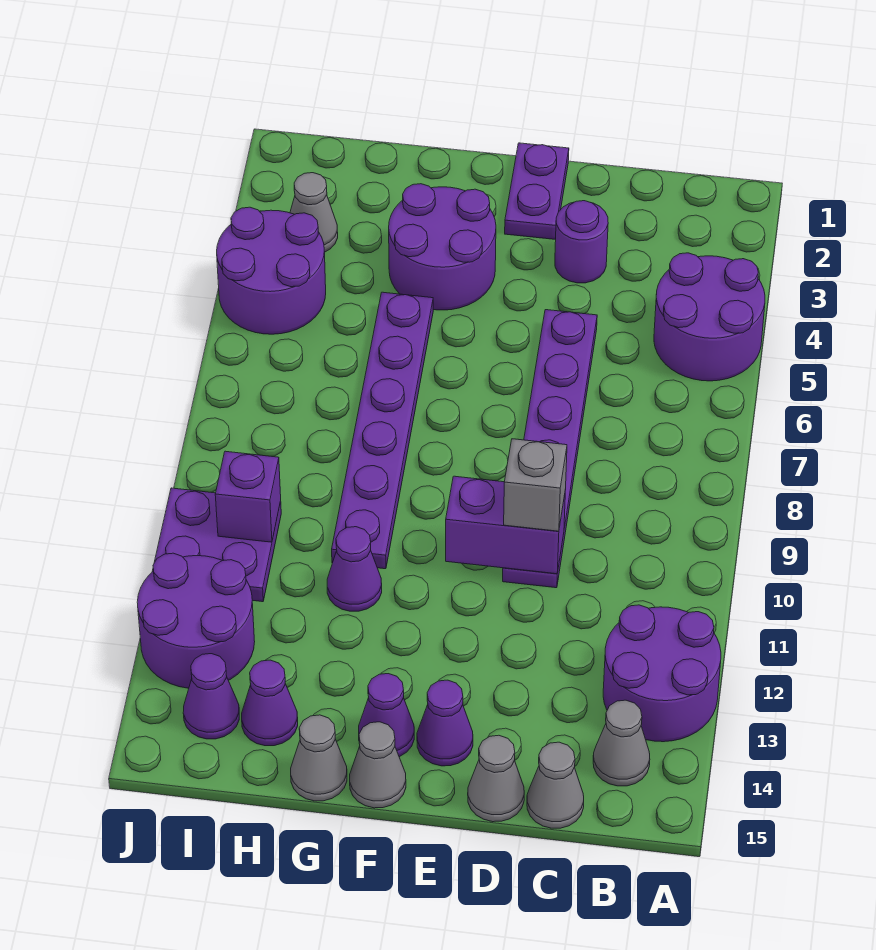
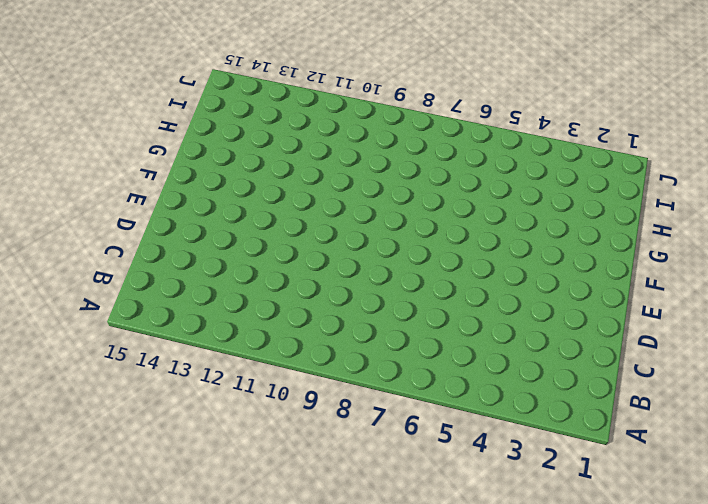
none -> purple round brick A4:B5 level 1
none -> purple round brick A12:B13 level 1
none -> grey cone B14 level 1

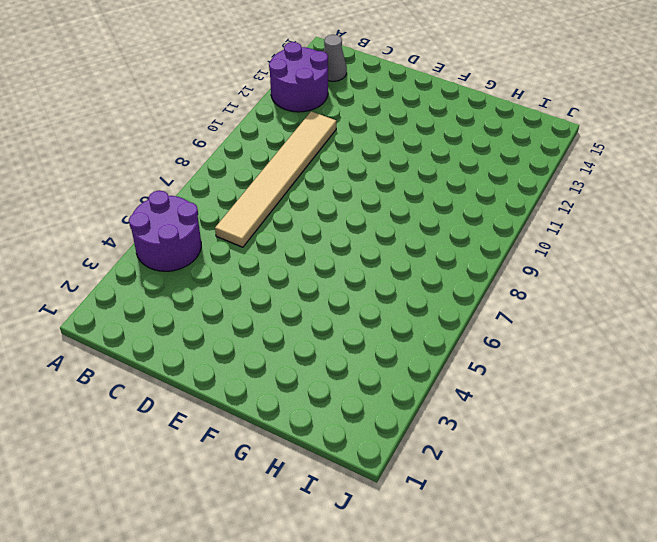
tan tile C6:C11 level 1 -> none
none -> grey cone C15 level 1
none -> purple round brick D3 level 1
none -> purple plate D5:D10 level 1

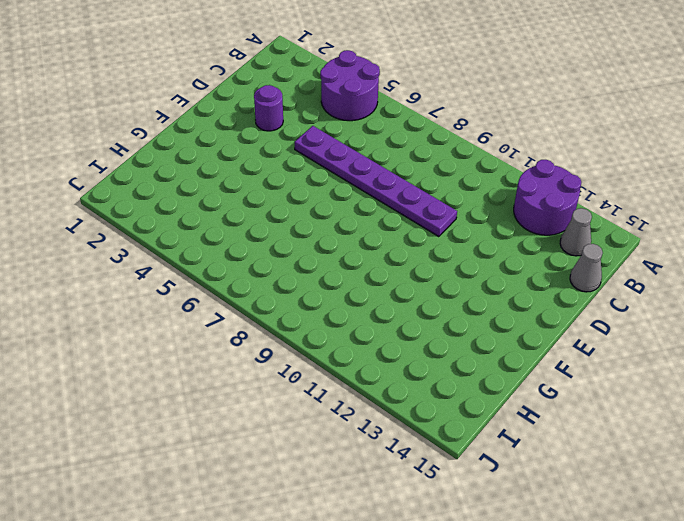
none -> grey cone D15 level 1
none -> purple plate E1:E2 level 1
none -> purple cone E14 level 1

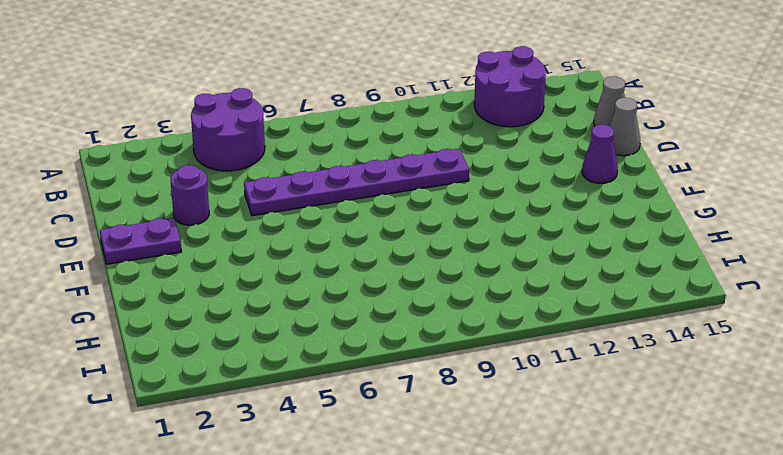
none -> grey cone B14 level 1
none -> purple round brick F3:G4 level 1
none -> purple cone F14 level 1

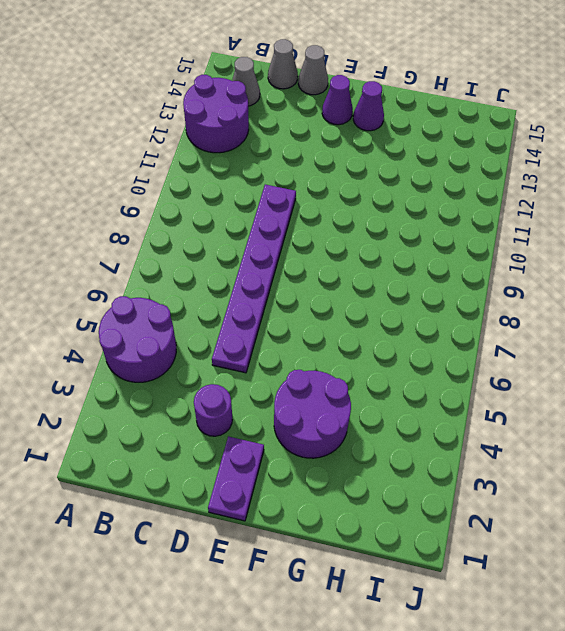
none -> grey cone F15 level 1
none -> purple plate G5:G10 level 1
none -> purple cone G11 level 1

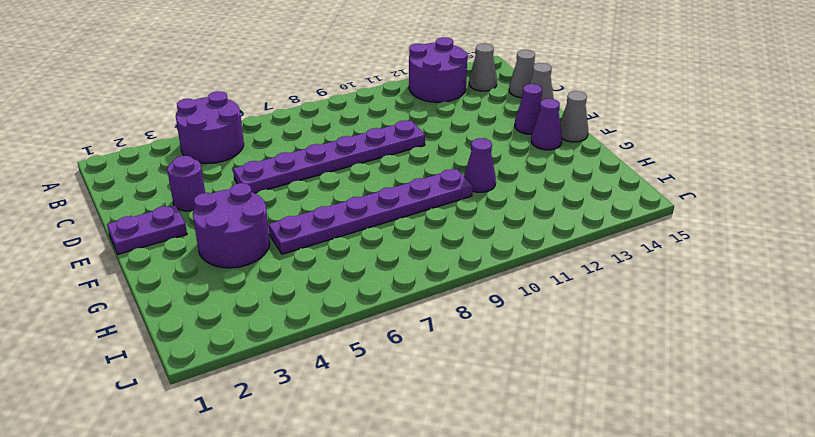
none -> grey cone G15 level 1
none -> purple cone H14 level 1
none -> grey cone I3 level 1

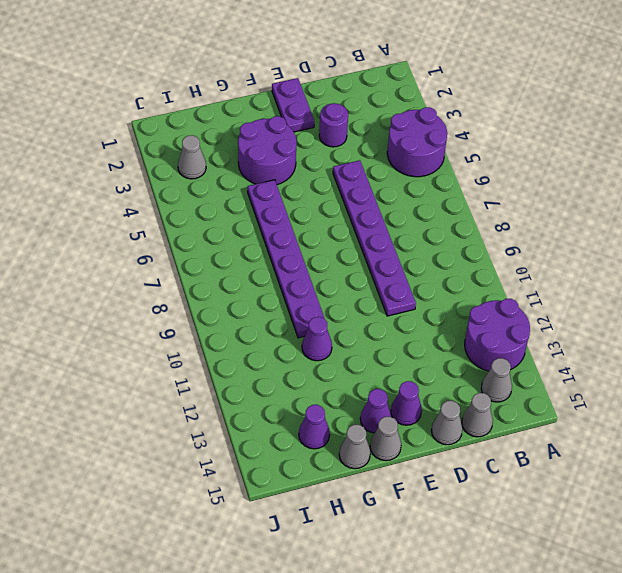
none -> purple round brick I4:J5 level 1
none -> purple plate I10:J11 level 1
none -> purple round brick I12:J13 level 1

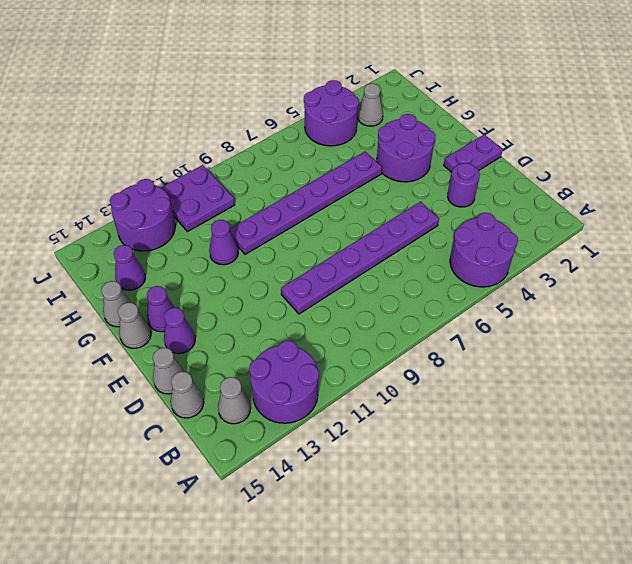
none -> purple cone I14 level 1
none -> purple brick D10:E10 level 2
none -> purple brick I10 level 2

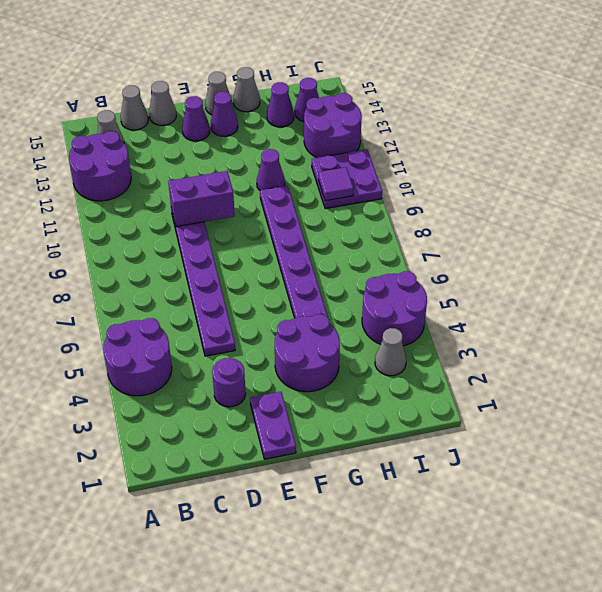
purple tile I10 level 2 -> purple brick I10 level 2
none -> grey brick D10 level 3

